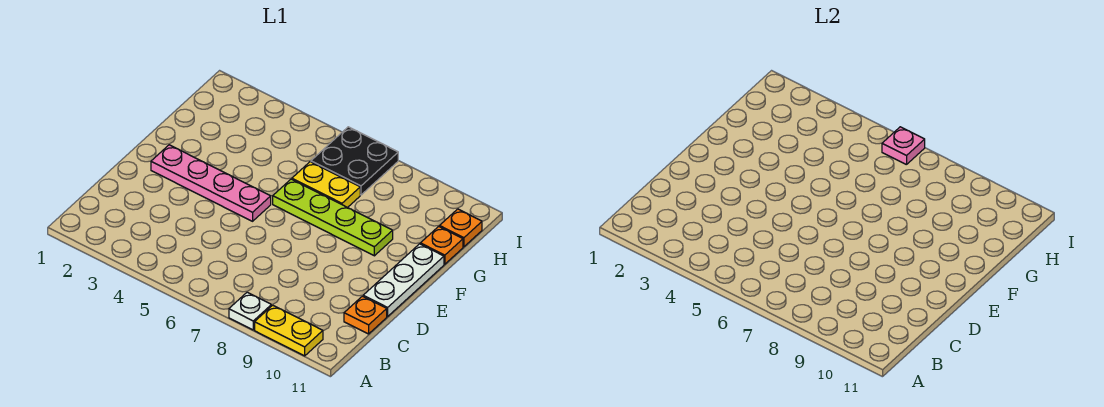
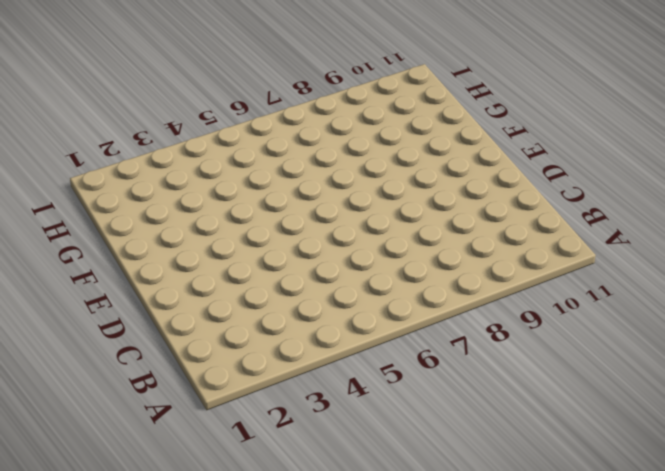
none -> white plate A8 level 1
none -> yellow plate A9:A10 level 1

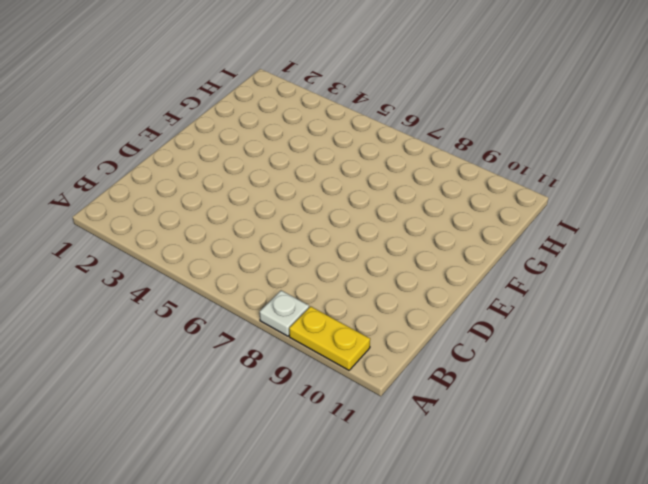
none -> orange plate C11 level 1
none -> white plate D11:F11 level 1

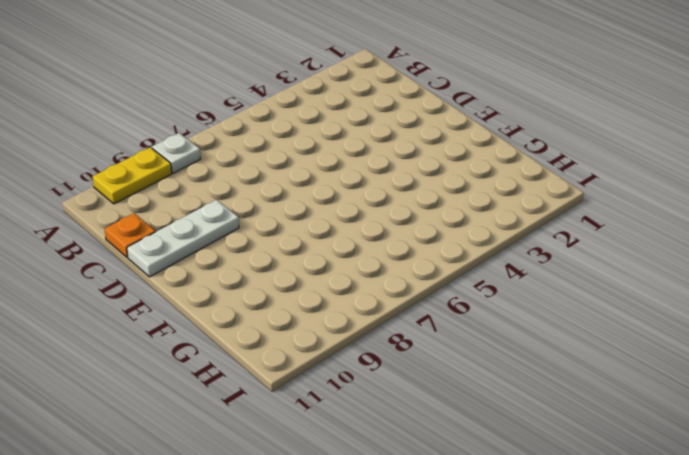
white plate D9:D11 level 1 -> white plate D11:F11 level 1
none -> pink plate E2:E5 level 1
none -> lime plate F6:F9 level 1

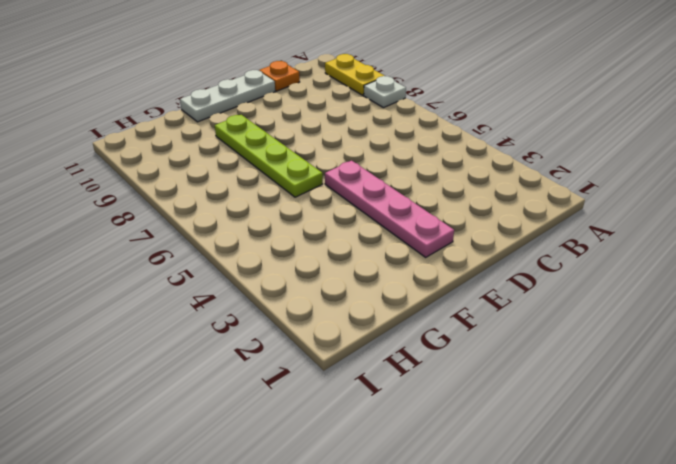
none -> yellow plate G6:G7 level 1
none -> orange plate G11 level 1

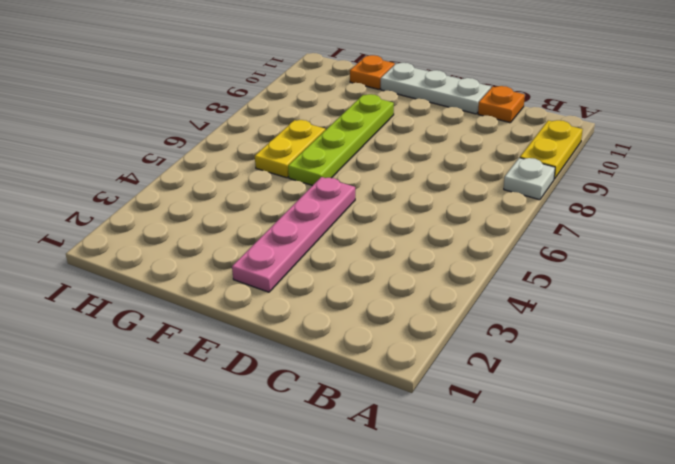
none -> black plate H6:I7 level 1
none -> orange plate H11 level 1

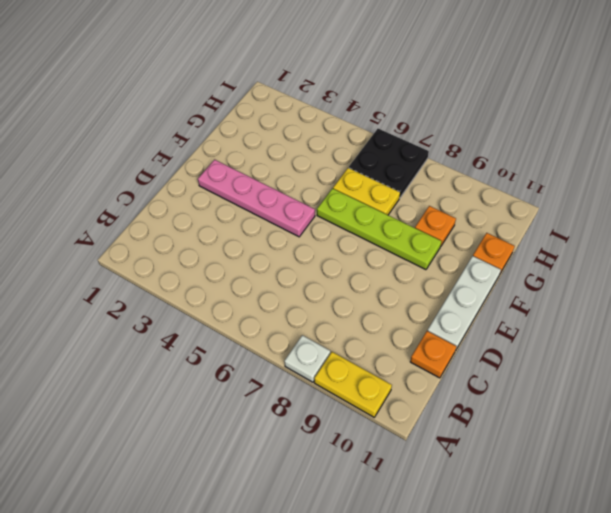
orange plate G9 level 1 -> orange plate H11 level 1
none -> pink plate I6 level 2

